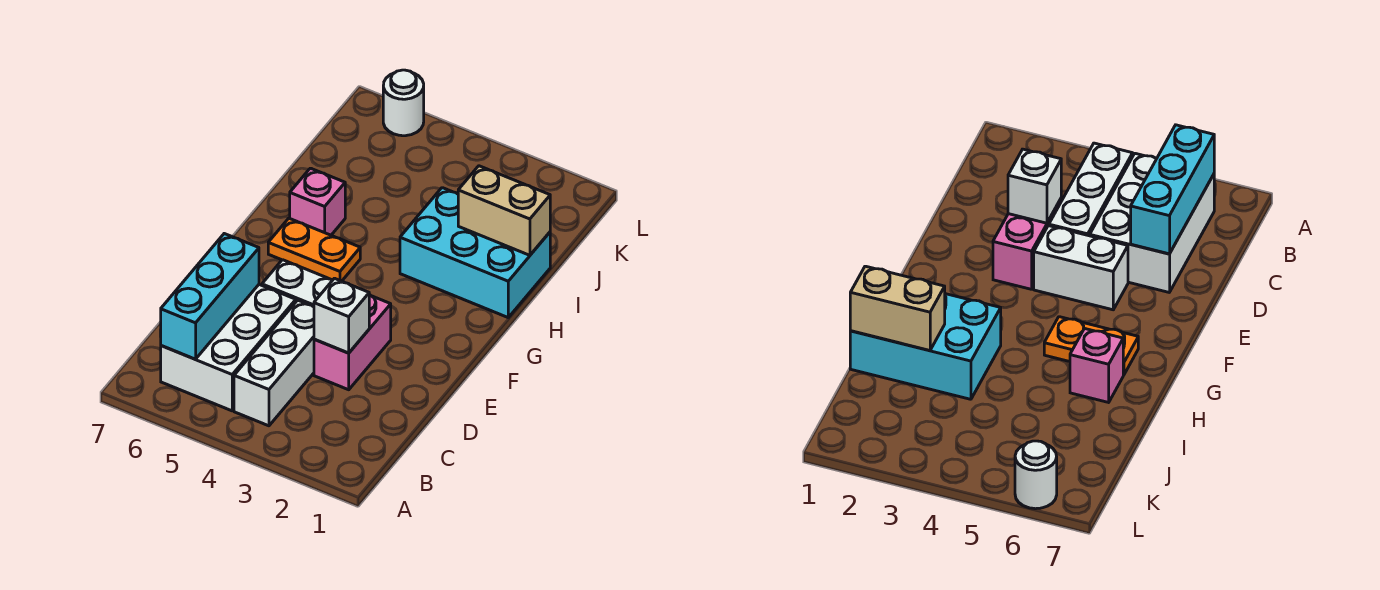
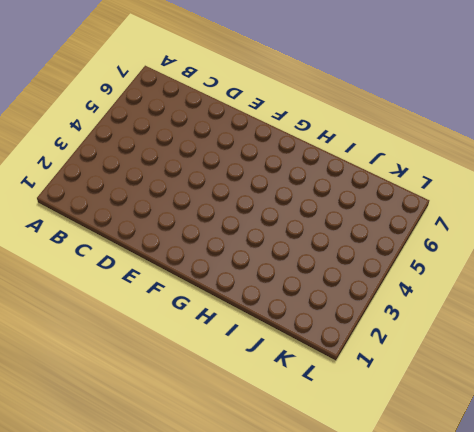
none -> white brick B4:D4 level 1
none -> white brick B5:D6 level 1

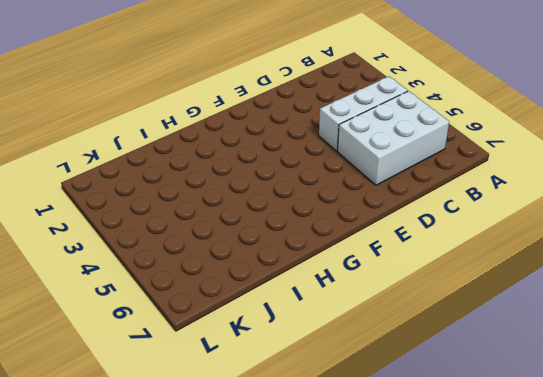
none -> pink brick D3:E3 level 1
none -> white brick E4:E5 level 1

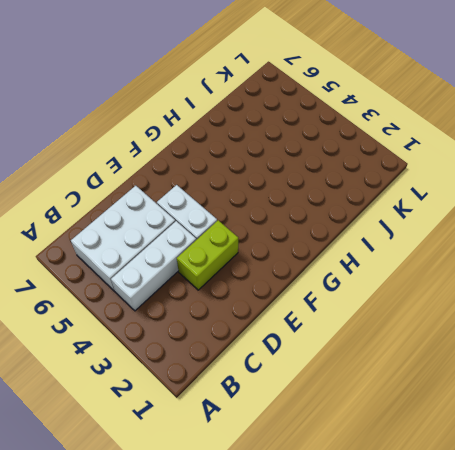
lime brick D3:E3 level 1 -> pink brick D3:E3 level 1
none -> orange plate G5:G6 level 1
none -> cyan brick H1:I3 level 1

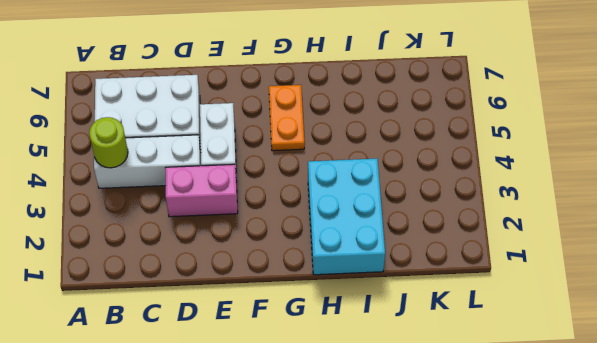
lime round brick B4 level 2 -> none
none -> pink brick H6 level 1
none -> white round brick L6 level 1

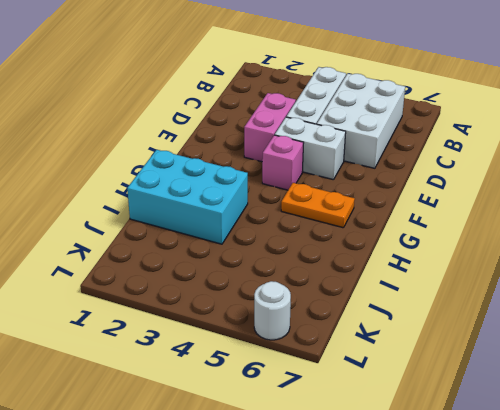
pink brick F4 level 1 -> pink brick H6 level 1
none -> cyan brick B6:D6 level 2
none -> white brick D3 level 2

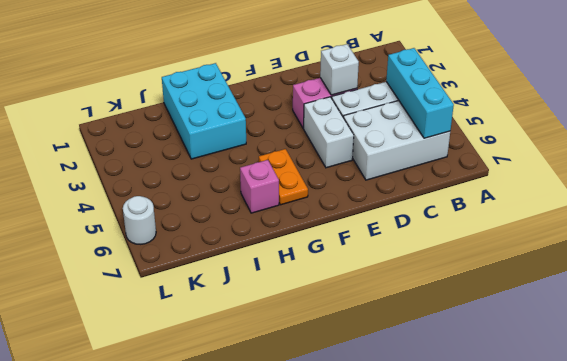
cyan brick B4:B6 level 2 -> cyan brick B6:D6 level 2
none -> tan brick I1:I2 level 2

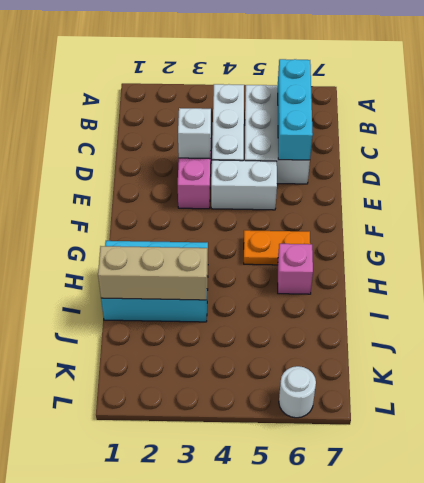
tan brick I1:I3 level 2 -> tan brick I1:I2 level 2

